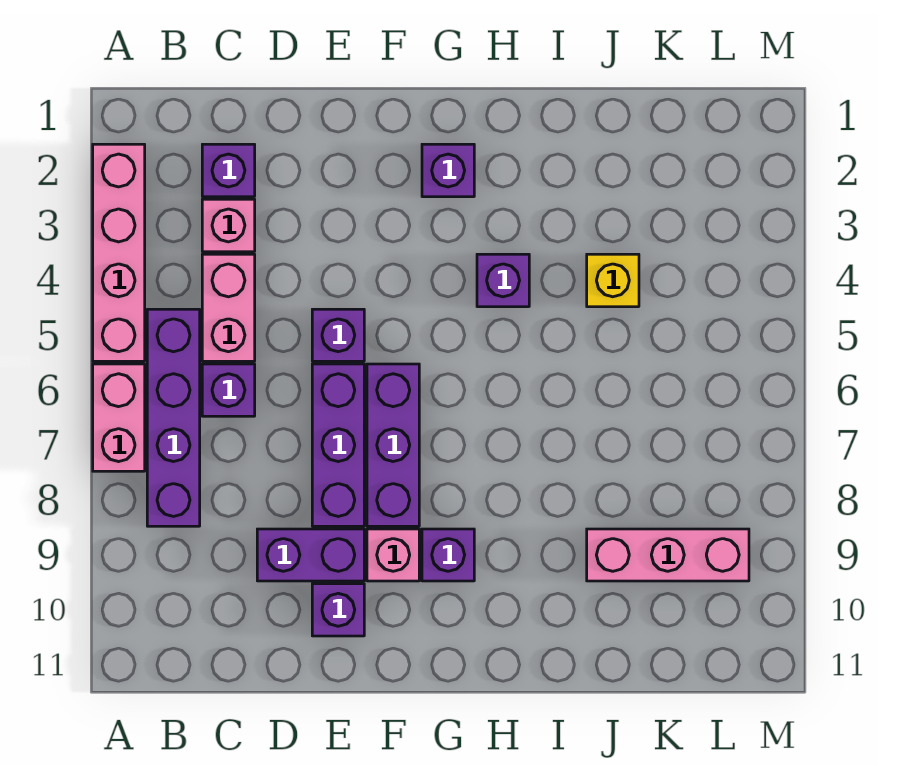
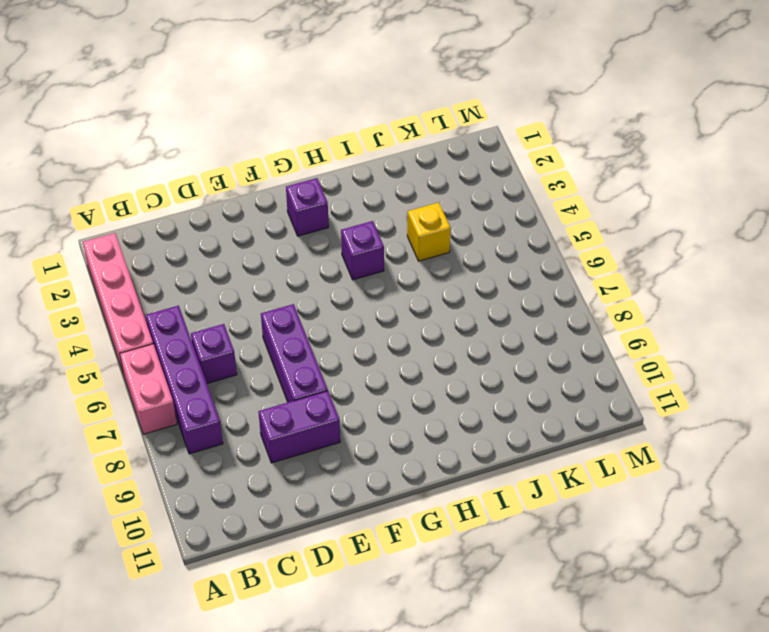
none -> purple brick C2 level 1
none -> pink brick C3 level 1
none -> pink brick C4:C5 level 1

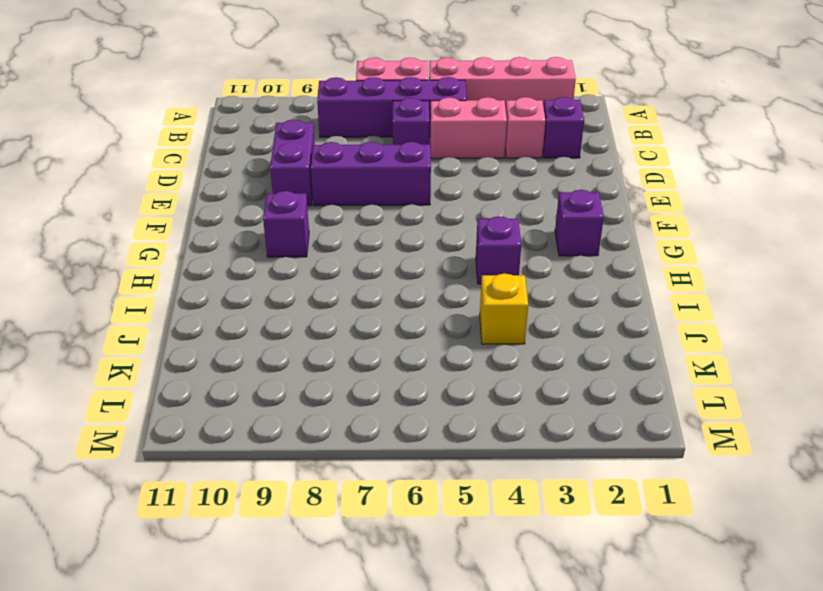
none -> purple brick E5 level 1
none -> purple brick E10 level 1
none -> purple brick F6:F8 level 1

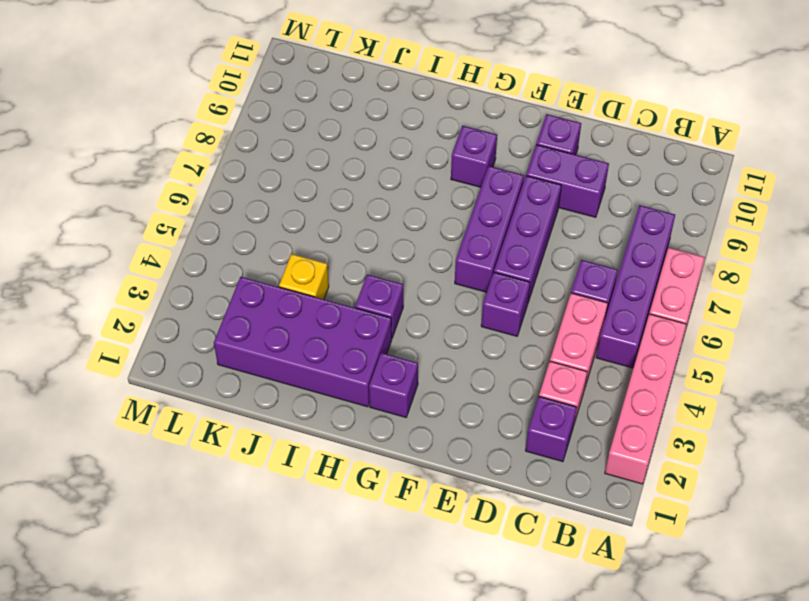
purple brick H2:K3 level 1 -> none
none -> pink brick F9 level 1
none -> pink brick J9:L9 level 1

